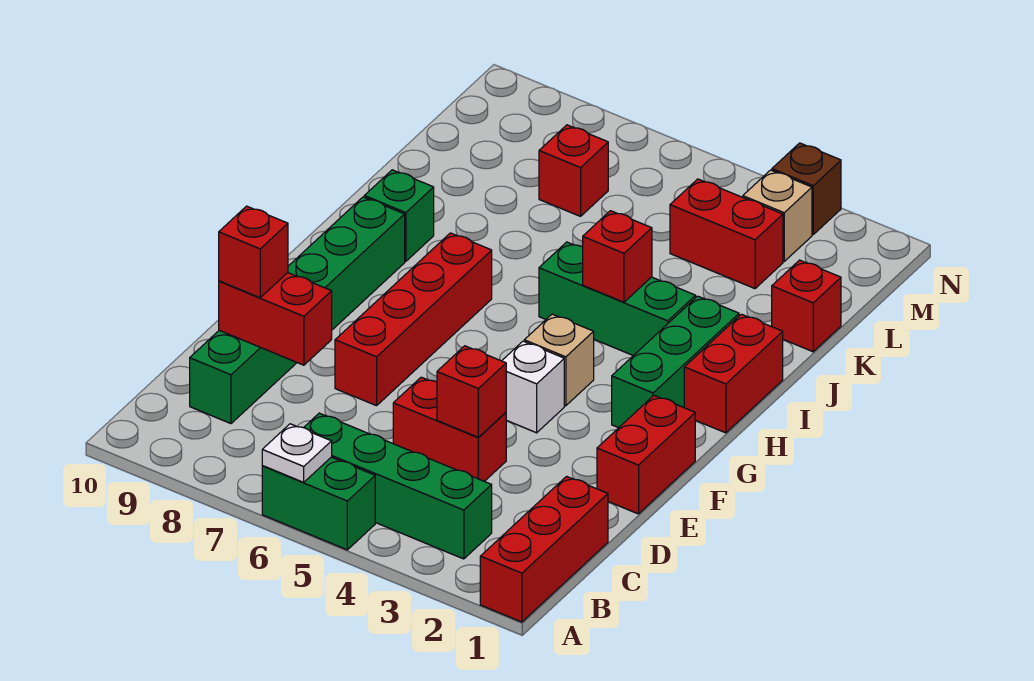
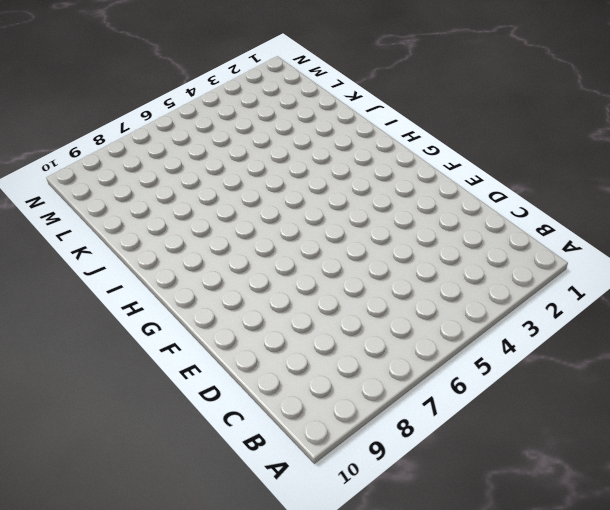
none -> red brick A1:C1 level 1
none -> green brick A5:A6 level 1
none -> green brick B3:B6 level 1

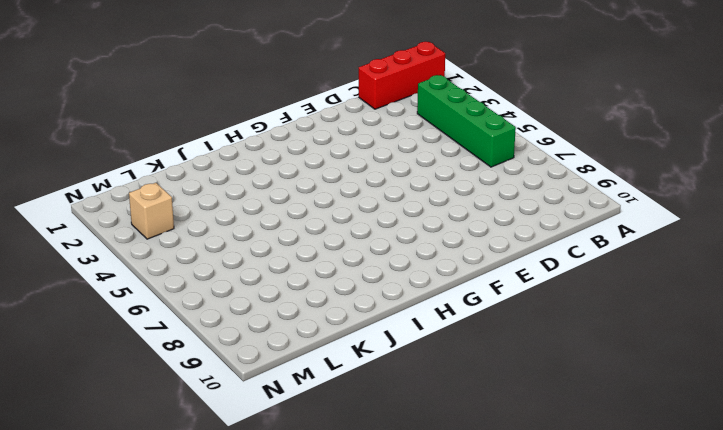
none -> green brick A5:A6 level 1
none -> green brick C9:H9 level 1
none -> red brick D4:D5 level 1

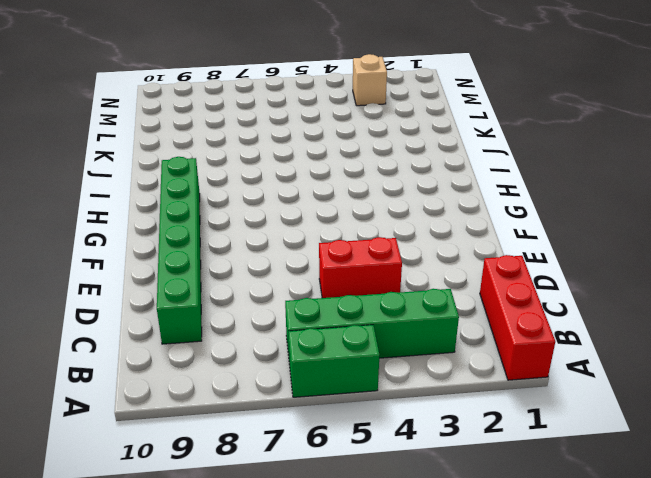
none -> red brick E1:F1 level 1
none -> red brick E7:H7 level 1
none -> white brick F4 level 1

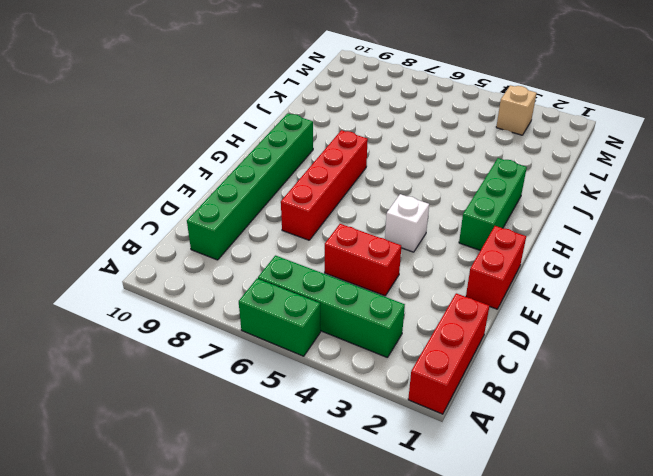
none -> tan brick G4 level 1
none -> red brick H1:I1 level 1
none -> green brick I3:I5 level 1

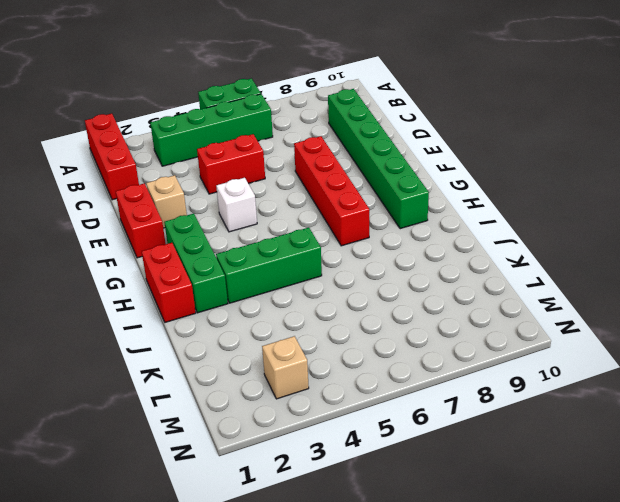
tan brick E2 level 1 -> tan brick G4 level 1
none -> green brick I9 level 1
none -> red brick K1 level 1
none -> red brick L3:L4 level 1

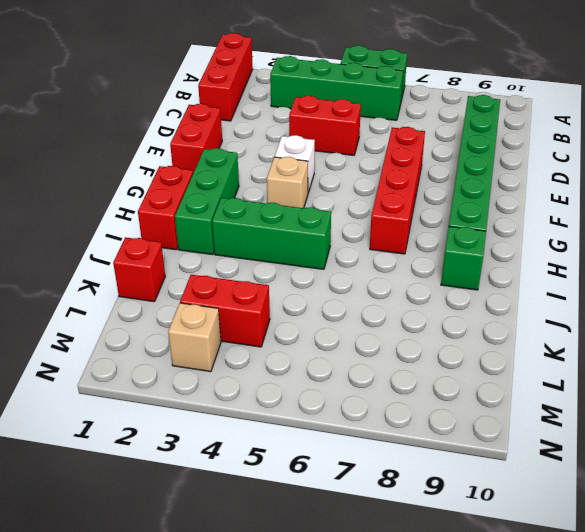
none -> red brick L7 level 1
none -> brown brick N3 level 1
none -> white plate A6 level 2

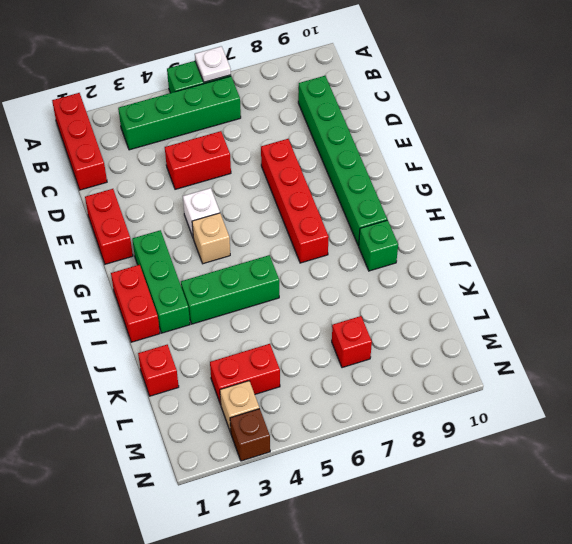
none -> red brick D4 level 2
none -> red brick D8:D9 level 2
none -> red brick I4 level 2

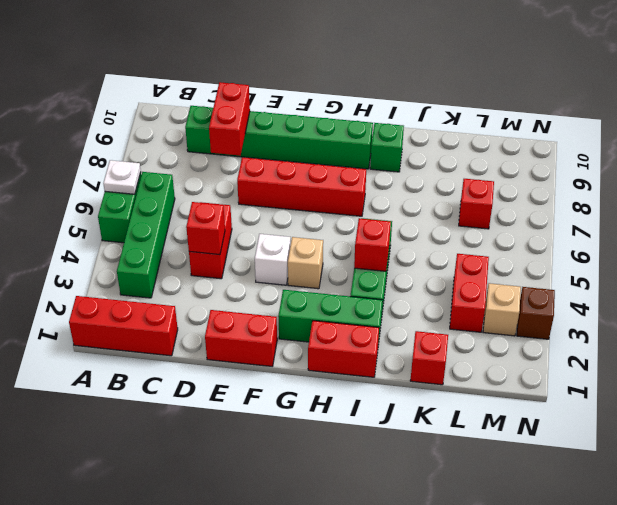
none -> red brick D9 level 3

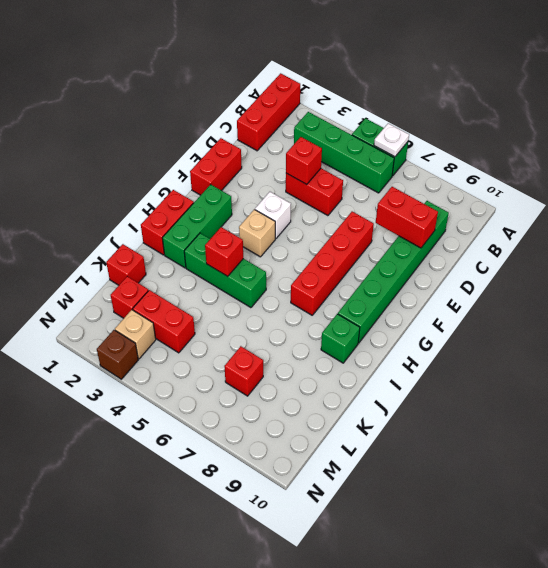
red brick L2 level 1 -> red brick D9 level 3

